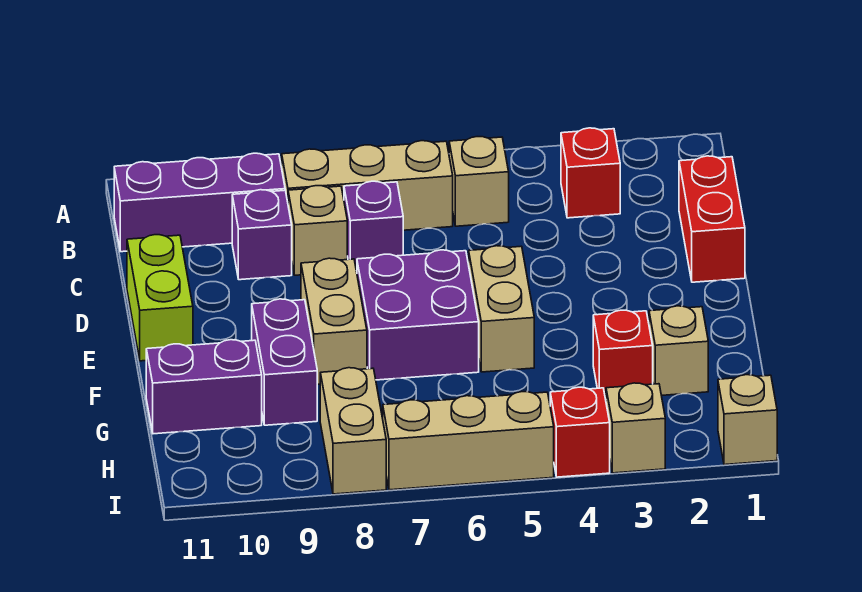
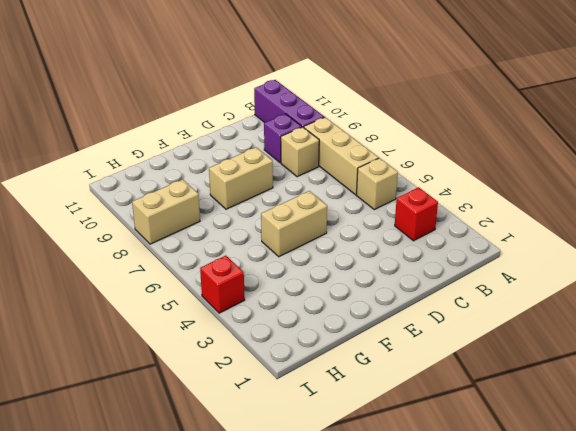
none -> red brick C1:D1 level 1
none -> purple brick C7 level 1
none -> lime brick D11:E11 level 1

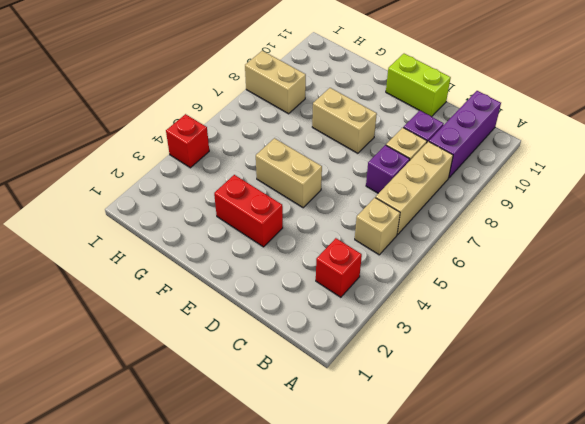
red brick E3:F3 level 1 -> red brick C1:D1 level 1
none -> purple brick E6:F7 level 1
none -> purple brick F9:G9 level 1
none -> tan brick G2 level 1

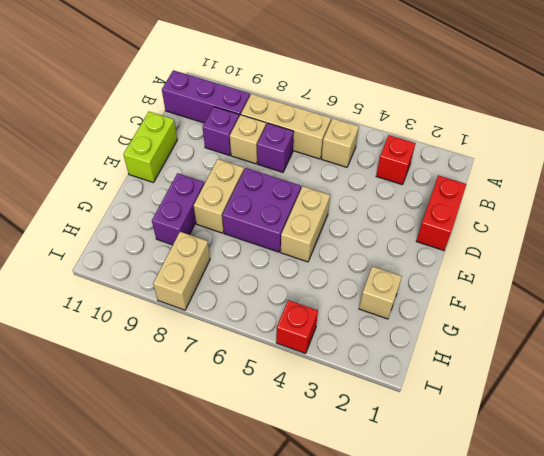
none -> red brick G3 level 1
none -> purple brick G10:G11 level 1
none -> tan brick I1 level 1

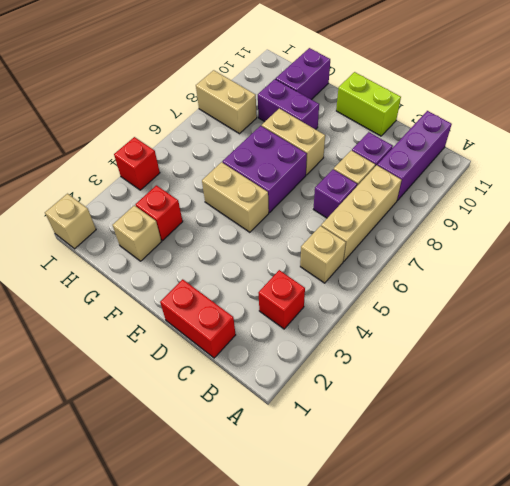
none -> tan brick I3 level 1
none -> tan brick I5:I7 level 1

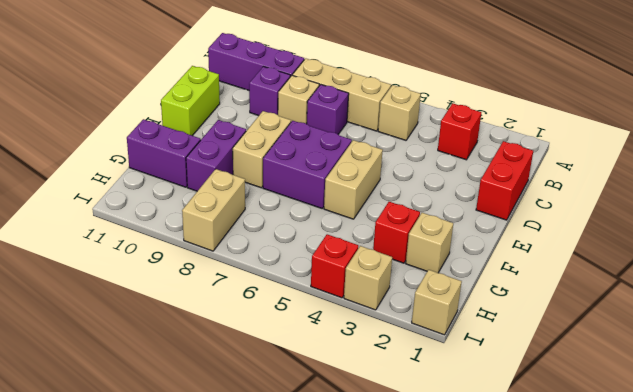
none -> tan brick I5:I7 level 1

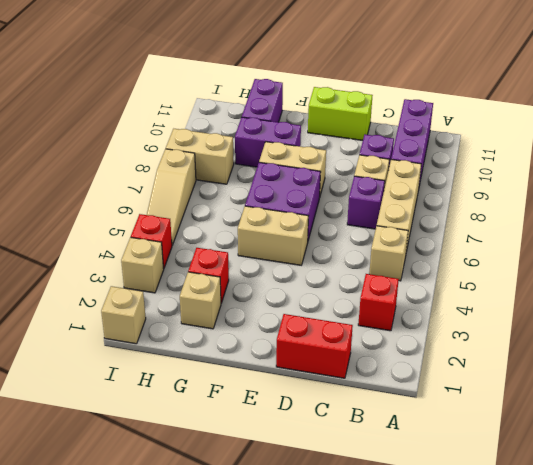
tan slope I5:I7 level 1 top 7 -> tan brick I5:I7 level 1

